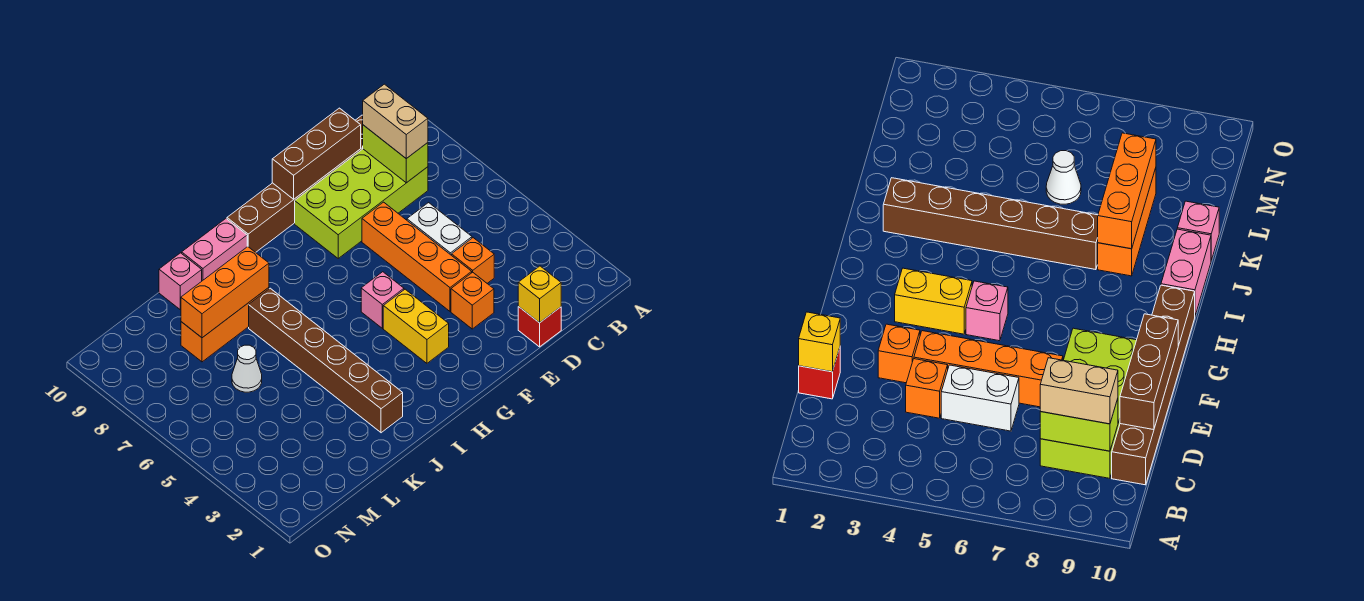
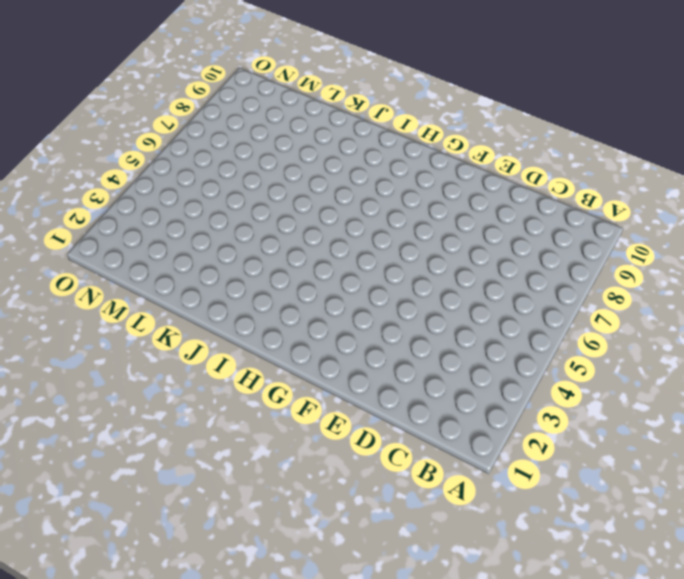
none -> lime brick C8:F9 level 1
none -> brown brick C10:H10 level 1
none -> red brick D1 level 1

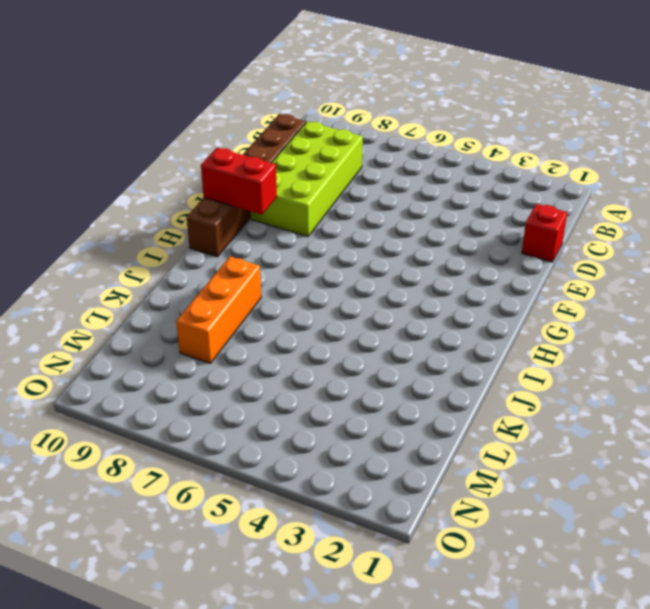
red brick G9:G10 level 2 -> none
none -> orange brick D4 level 1
none -> white brick D5:D6 level 1
none -> orange brick E3 level 1

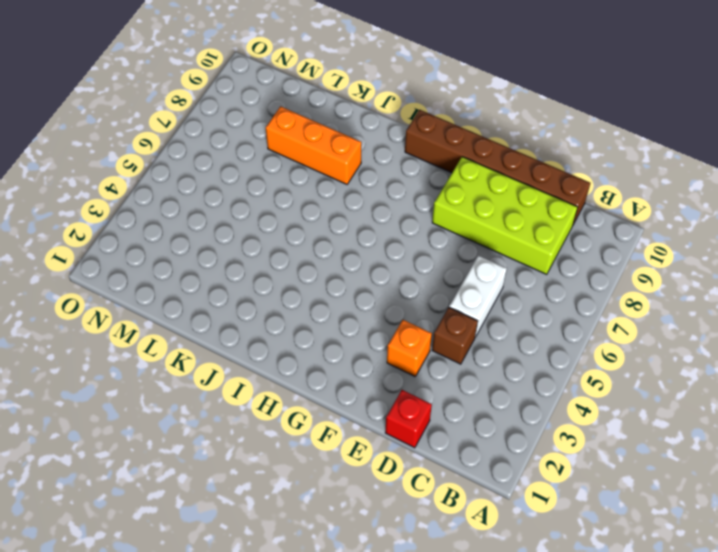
brown brick D4 level 1 -> orange brick D4 level 1
none -> orange brick E4:E7 level 1
none -> yellow brick G3:G4 level 1
none -> pink brick G5 level 1

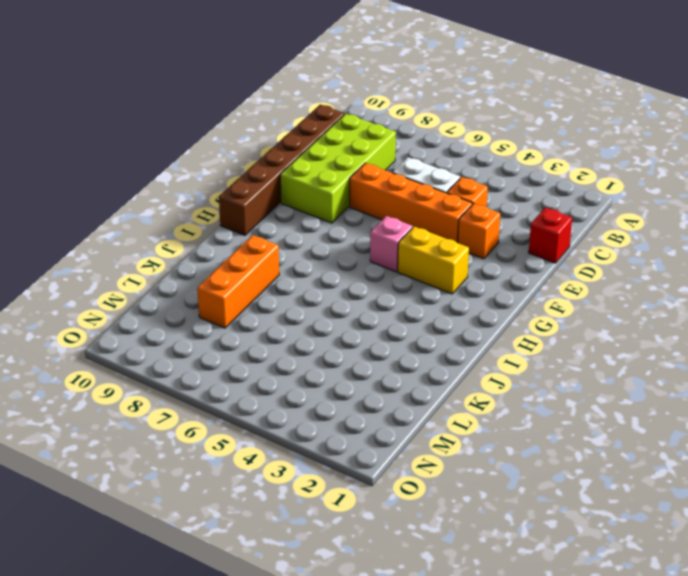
none -> pink brick I10:J10 level 1
none -> brown brick J2:J7 level 1
none -> pink brick K10 level 1

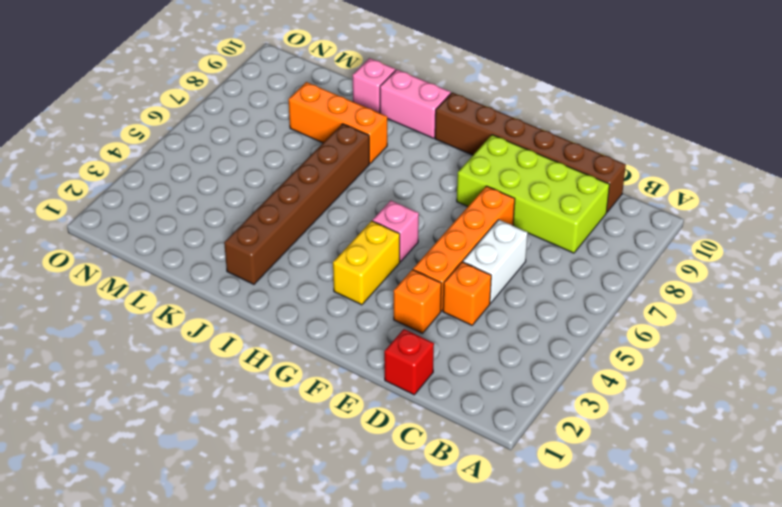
none -> white cone L6 level 1
none -> lime brick C8:C9 level 2
none -> yellow brick D1 level 2

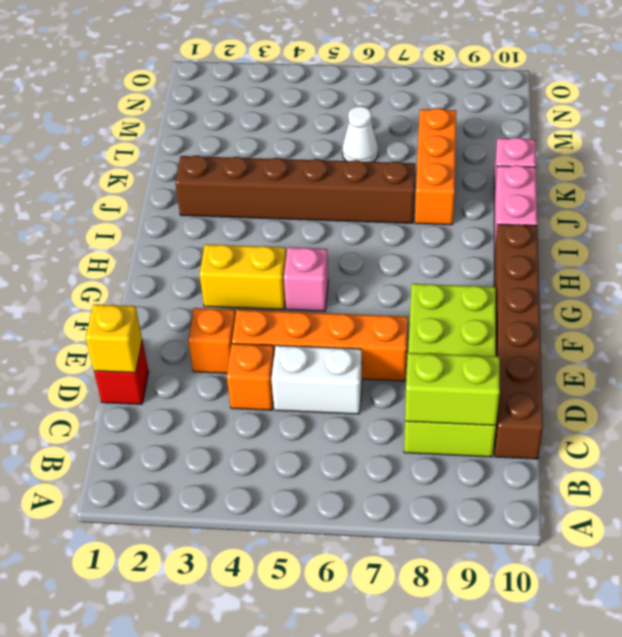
none -> brown brick D10:F10 level 2
none -> orange brick J8:L8 level 2
none -> tan brick C8:C9 level 3

